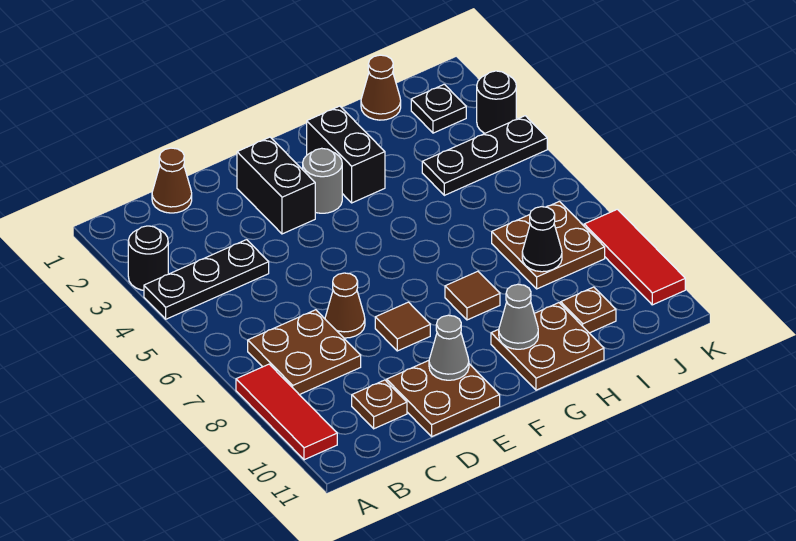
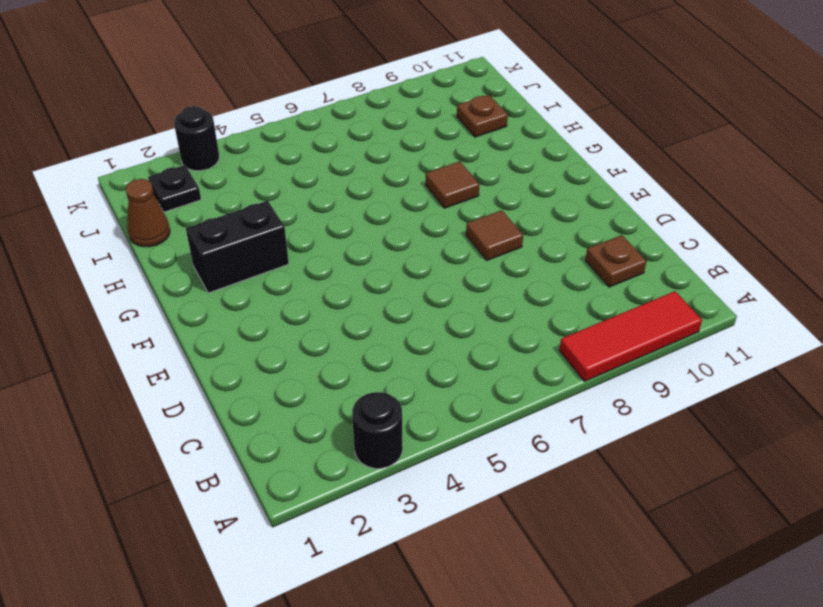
none -> black plate A4:C4 level 1
none -> brown plate B7:C8 level 1
none -> brown cone C1 level 1

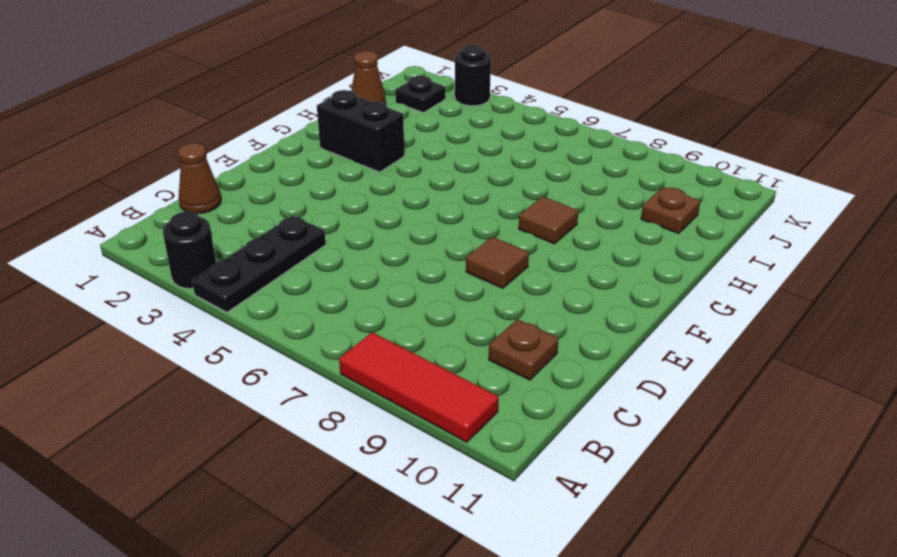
none -> brown plate B7:C8 level 1
none -> brown cone D7 level 1
none -> brown plate D10:E11 level 1

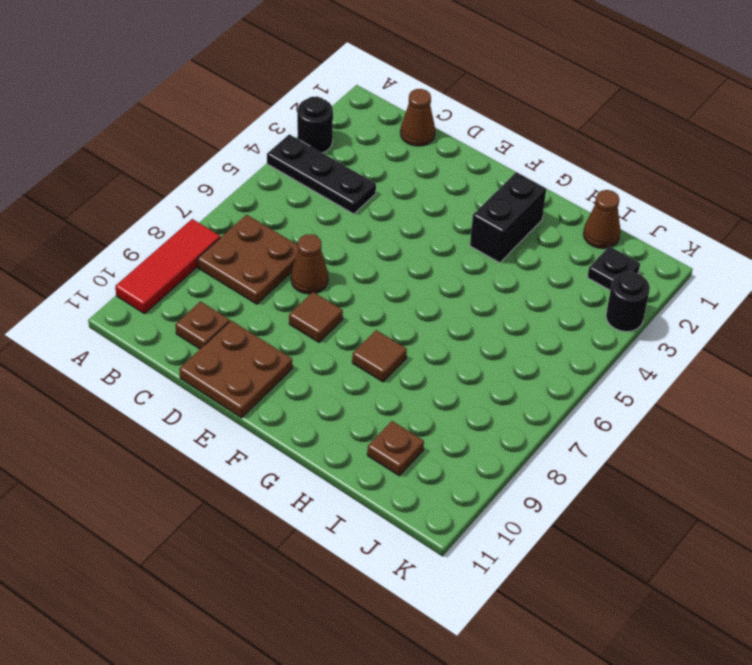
none -> black brick E2:E3 level 1
none -> grey round brick F3 level 1
none -> brown plate G10:H11 level 1

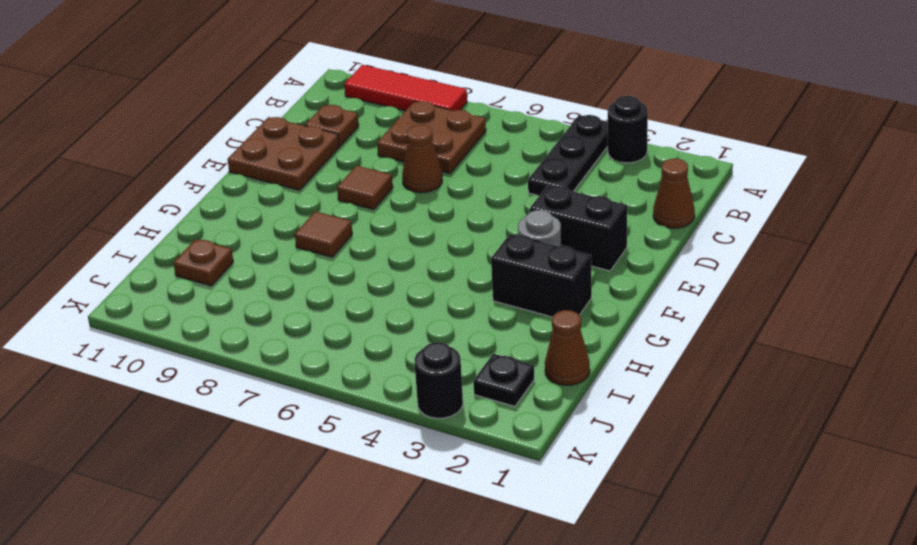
none -> brown plate G10:H11 level 1
none -> black plate I4:K4 level 1
none -> brown plate I7:J8 level 1

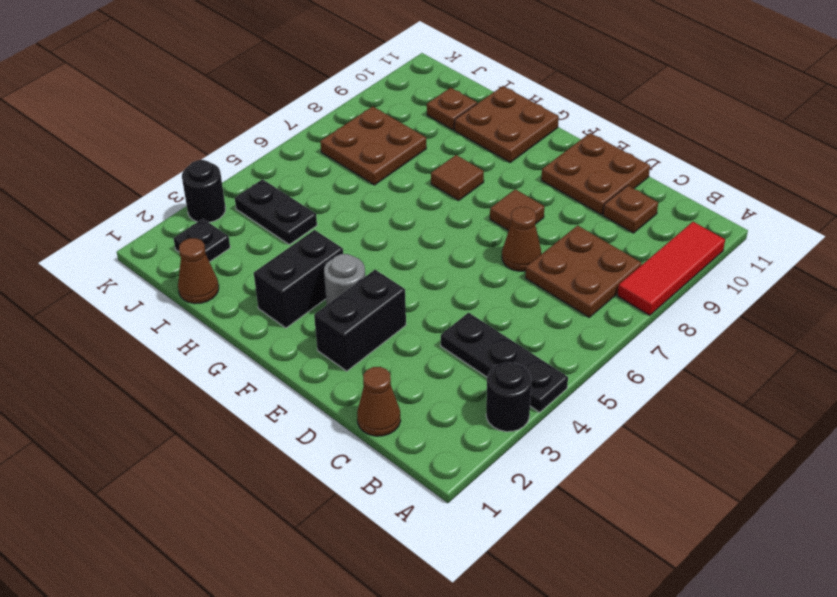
black plate I4:J4 level 1 -> black plate I4:K4 level 1
none -> red tile K8:K10 level 1
none -> grey cone E10 level 2
none -> grey cone G10 level 2

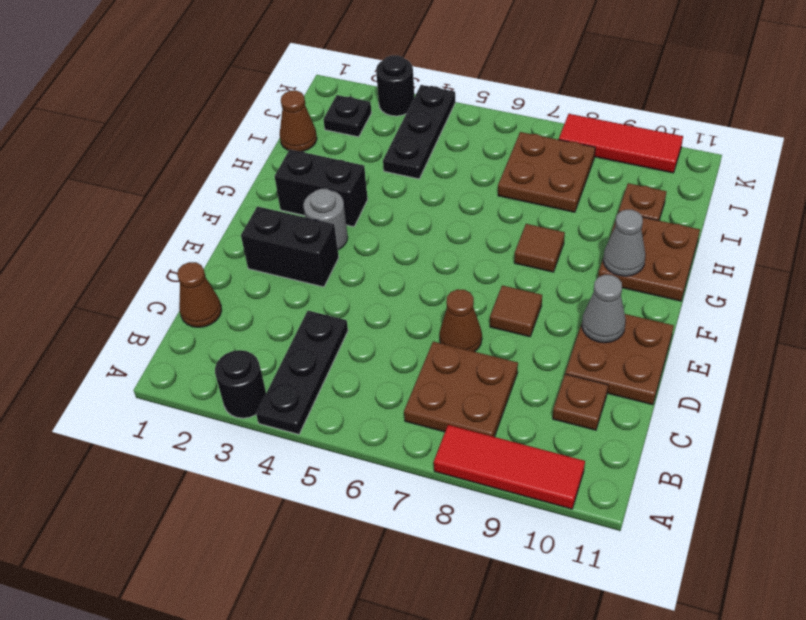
none -> black cone I8 level 2

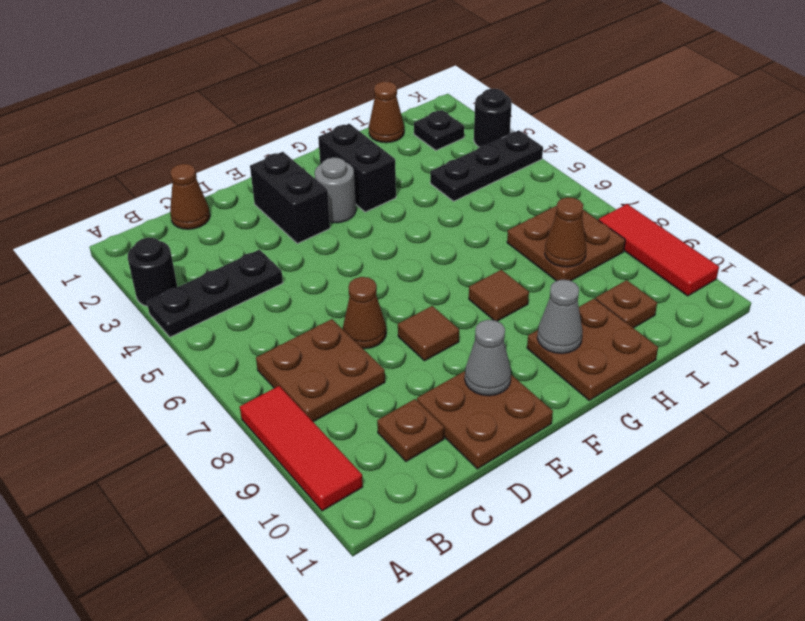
brown cone I8 level 2 -> black cone I8 level 2

